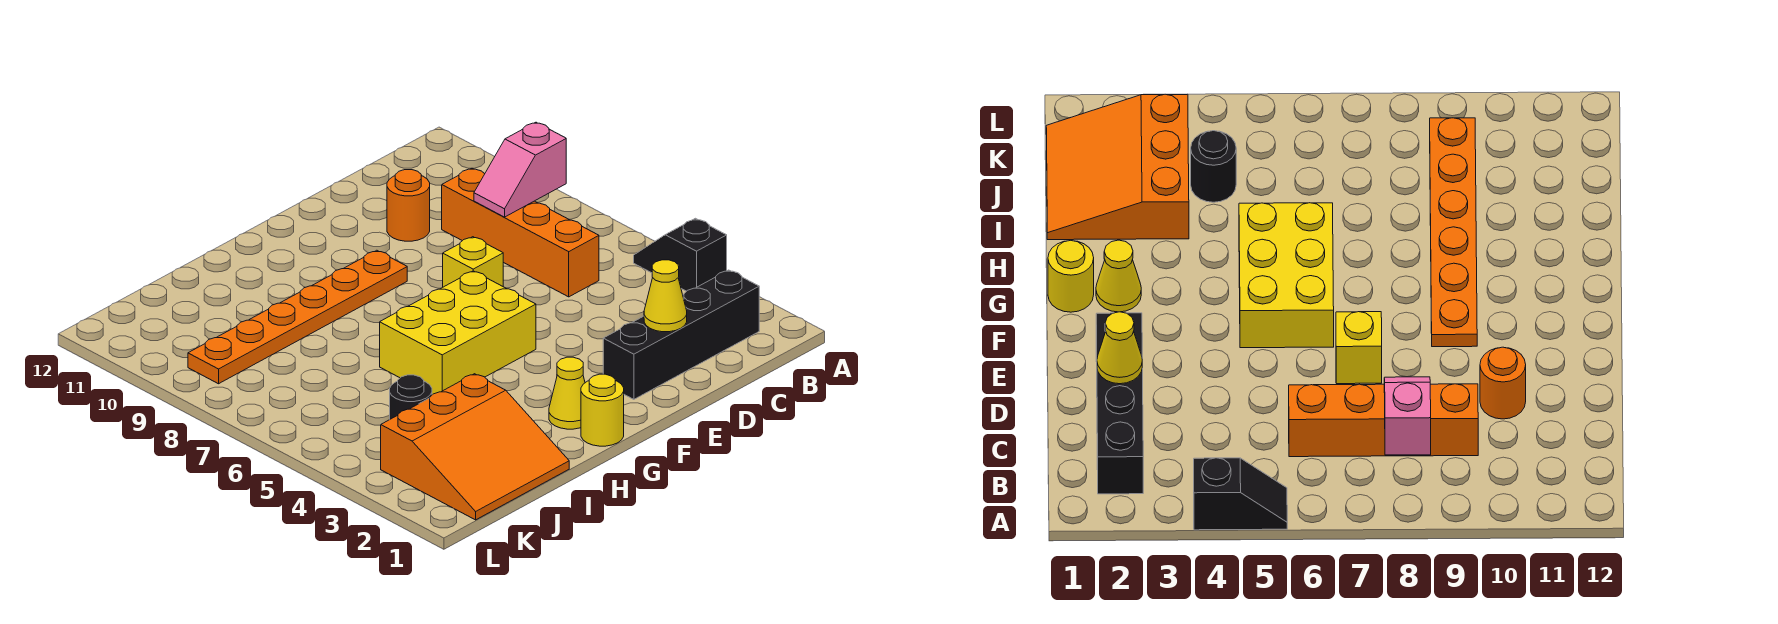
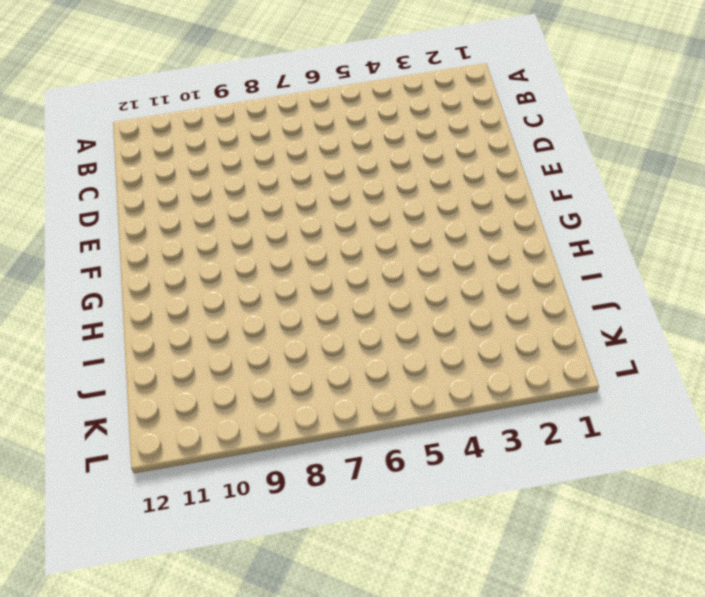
none -> black slope A4:A5 level 1 top 4
none -> black brick B2:E2 level 1
none -> orange brick C6:C9 level 1

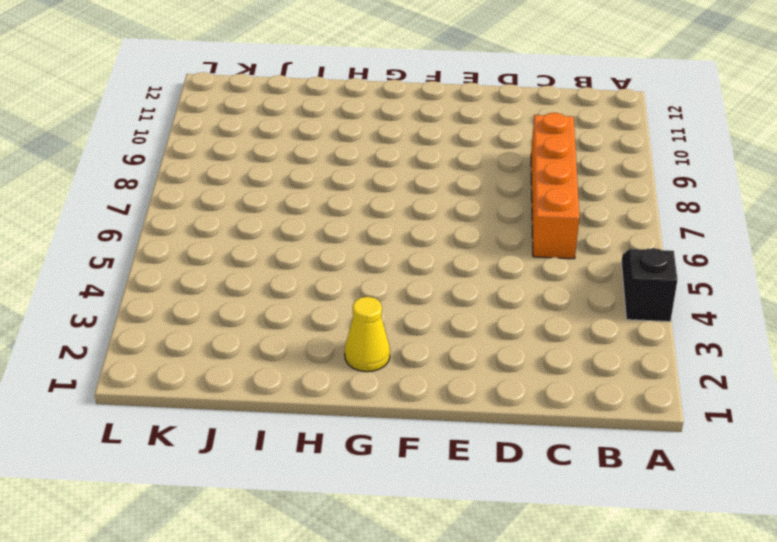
none -> black brick B2:E2 level 1
none -> orange round brick D10 level 1
none -> yellow brick E7 level 1

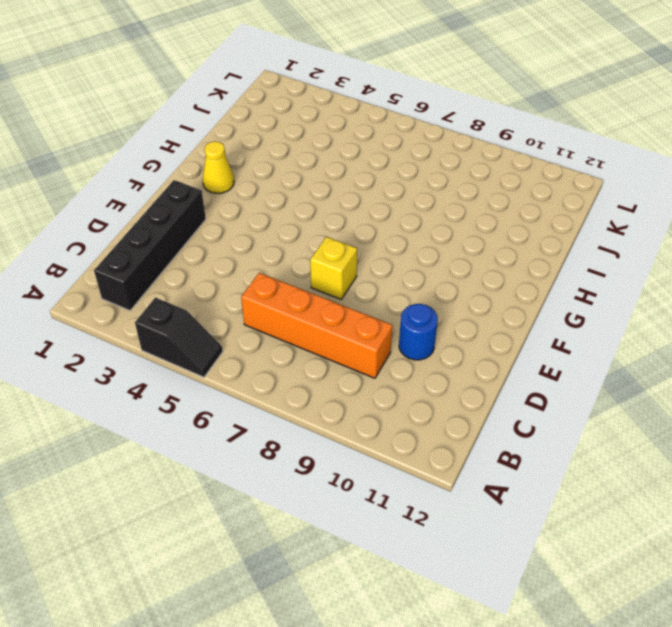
blue round brick D10 level 1 -> orange round brick D10 level 1
none -> yellow brick F5:H6 level 1
none -> orange plate F9:K9 level 1
none -> yellow round brick G1 level 1

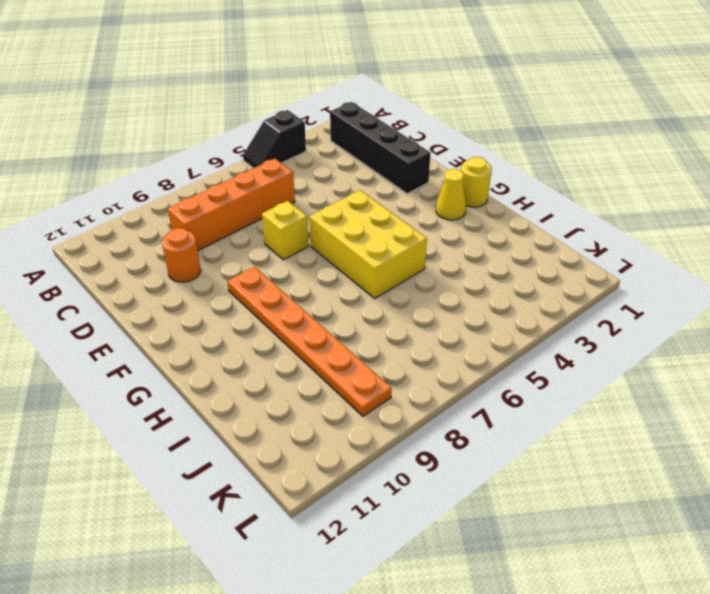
none -> orange slope I1:K3 level 1 top 3
none -> black round brick J4 level 1
none -> pink slope B8:C8 level 2 top B

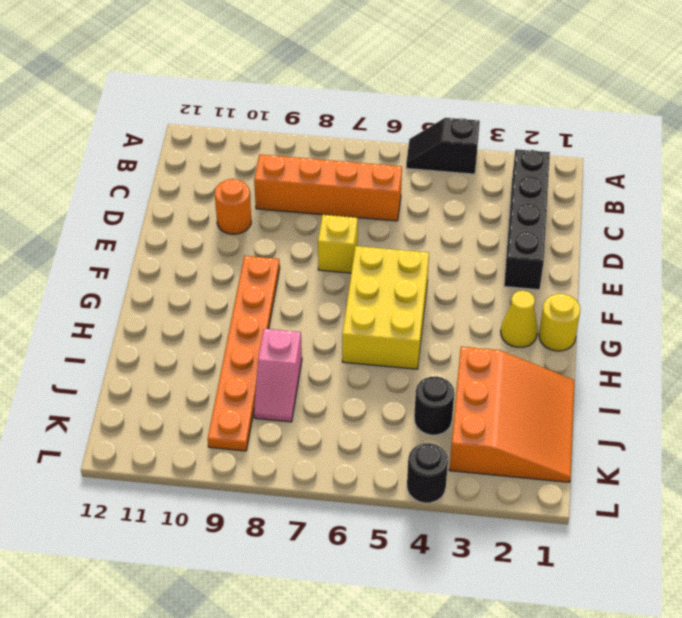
pink slope I8:J8 level 1 top I -> pink slope B8:C8 level 2 top B
black round brick L4 level 1 -> none
none -> yellow cone D2 level 2

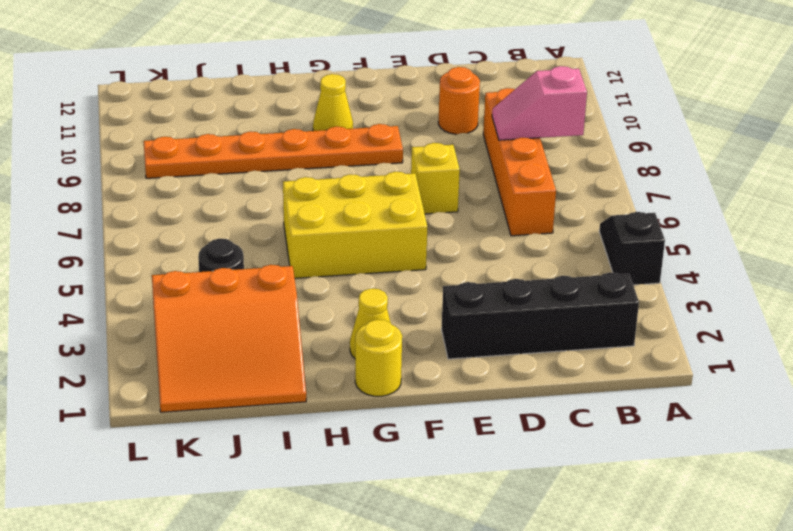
yellow cone G10 level 1 -> yellow cone D2 level 2

